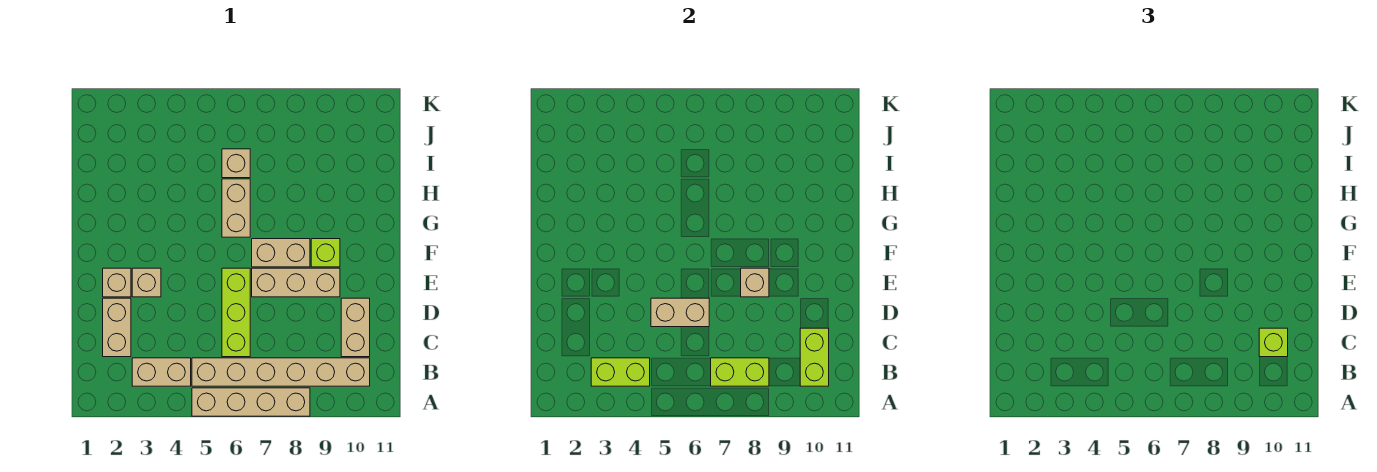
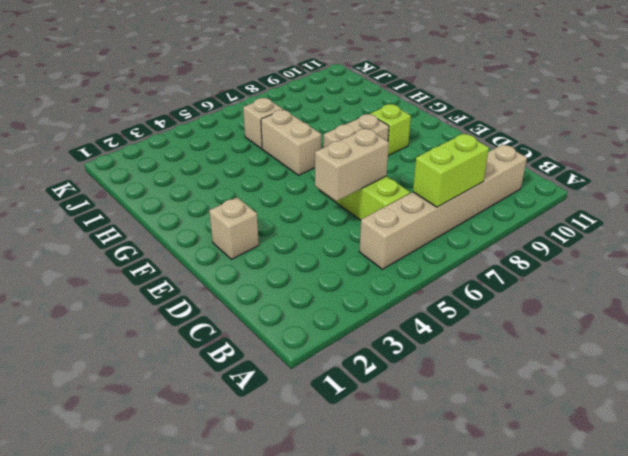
none -> tan brick A5:A8 level 1
none -> tan brick B3:B4 level 1
none -> tan brick C2:D2 level 1

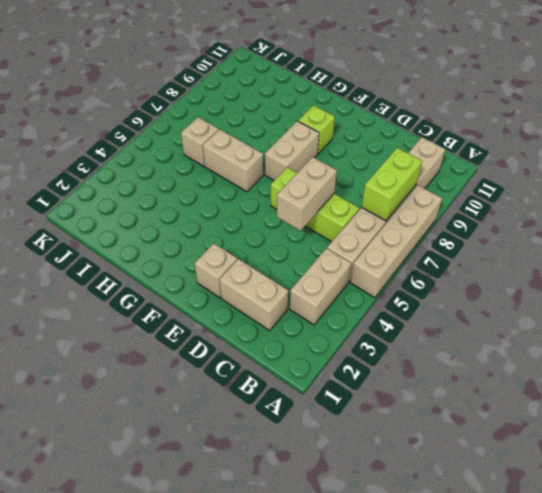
none -> tan brick C10:D10 level 1
none -> tan brick E3 level 1
none -> tan brick E7:E9 level 1

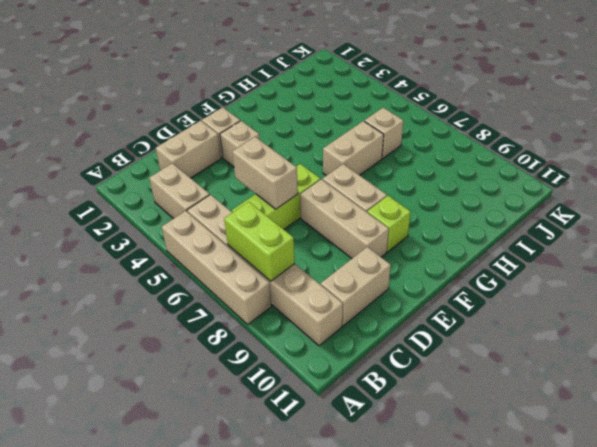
none -> lime brick B3:B4 level 2
none -> lime brick B10:C10 level 2
none -> tan brick E8 level 2

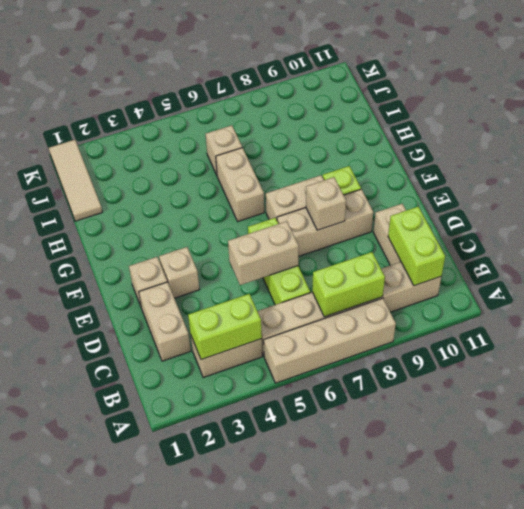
tan tile I1:K1 level 1 -> none
none -> lime brick C10 level 3

